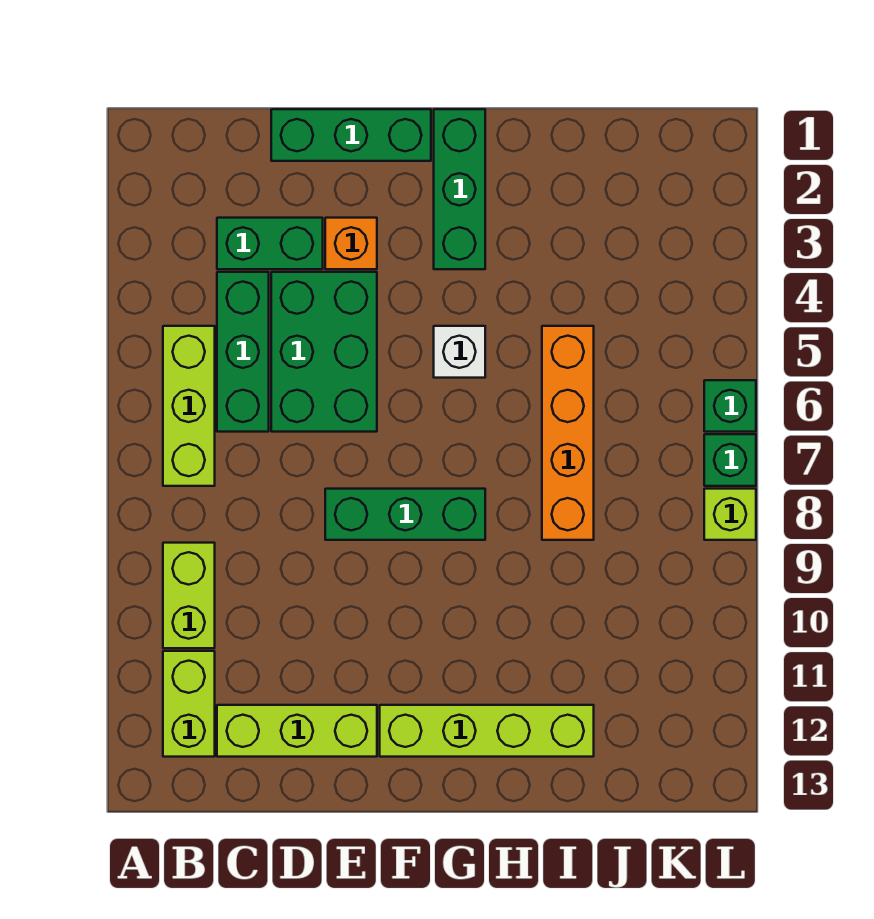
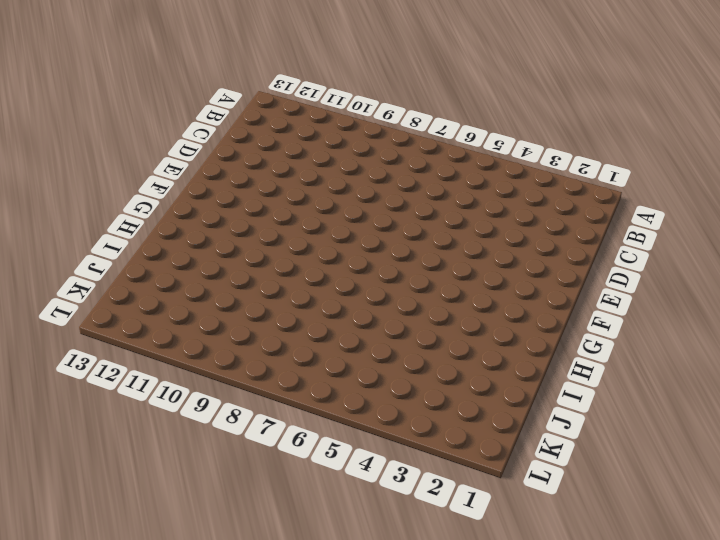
none -> lime brick B5:B7 level 1
none -> lime brick B9:B10 level 1
none -> lime brick B11:B12 level 1

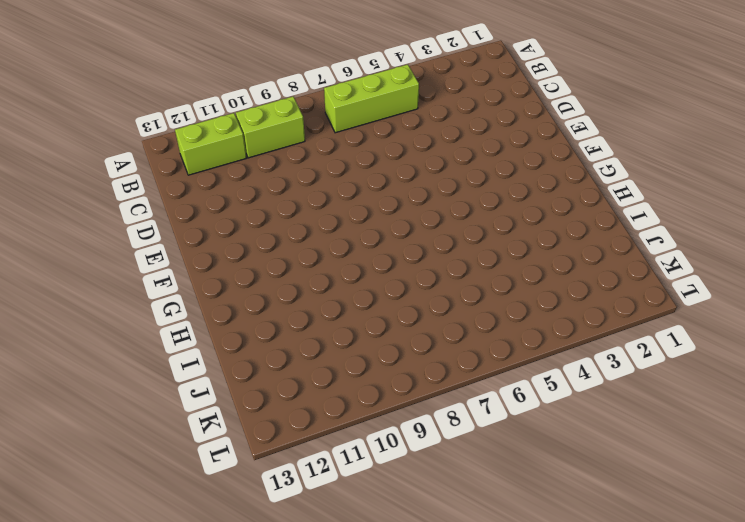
none -> green brick C3:D3 level 1
none -> green brick C4:C6 level 1
none -> lime brick C12:E12 level 1

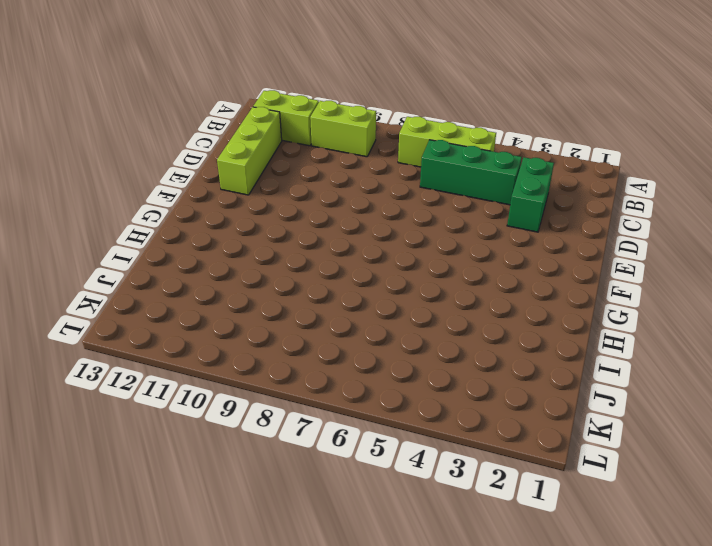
none -> green brick D1:F1 level 1
none -> green brick D4:E6 level 1
none -> orange brick E3 level 1

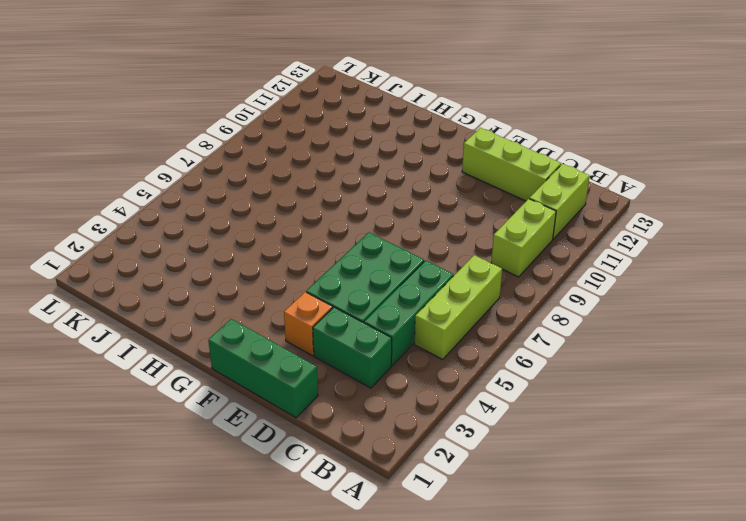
none -> green brick E8:G8 level 1
none -> lime brick F12:I12 level 1
none -> green brick G1:G3 level 1

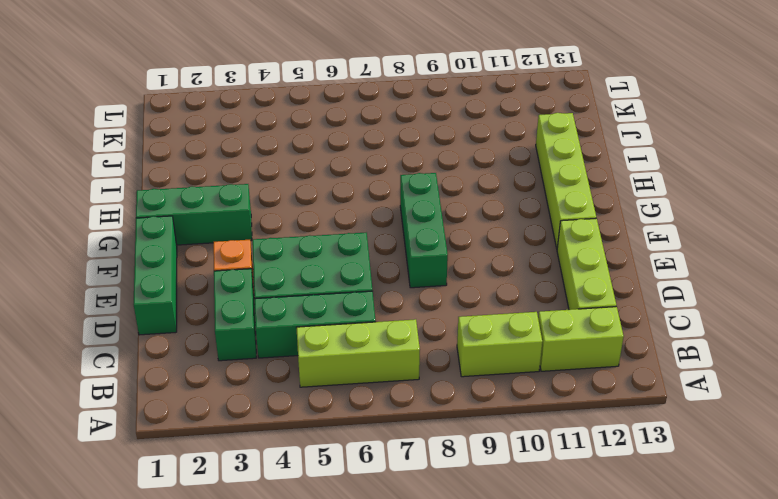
none -> white brick G5 level 1
none -> orange brick I5:I8 level 1
none -> green brick L6 level 1

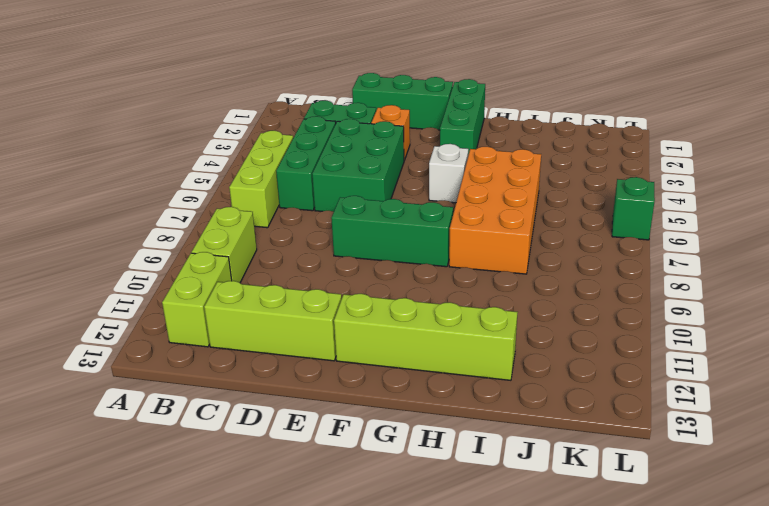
orange brick H5:I8 level 1 -> orange brick I5:I8 level 1
none -> green brick L7 level 1
none -> lime brick L8 level 1

